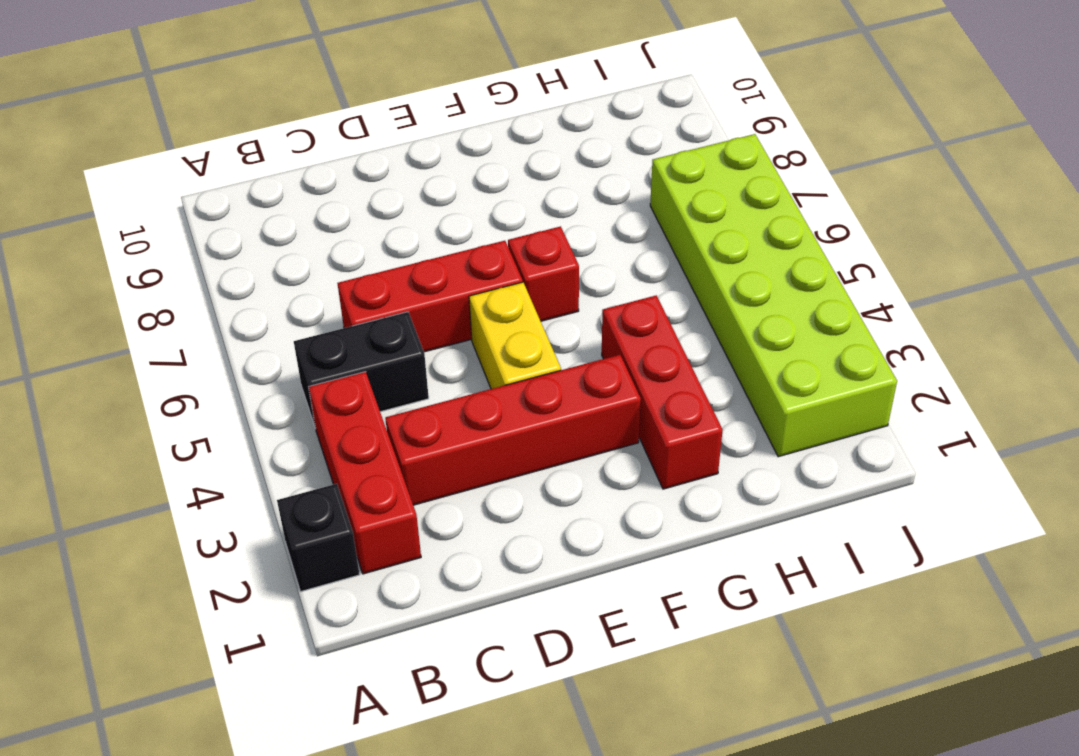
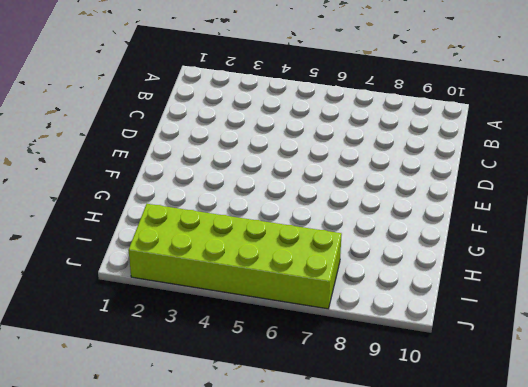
none -> black brick A2 level 1
none -> red brick B2:B4 level 1

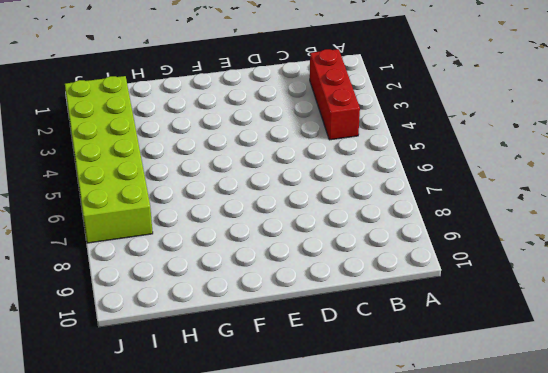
none -> black brick A2 level 1
none -> black brick B5:C5 level 1

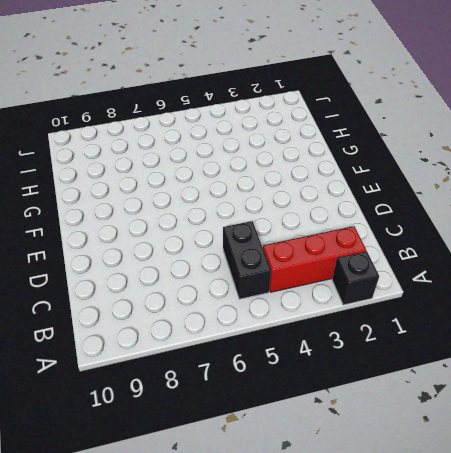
none -> red brick C3:F3 level 1
none -> red brick C6:E6 level 1

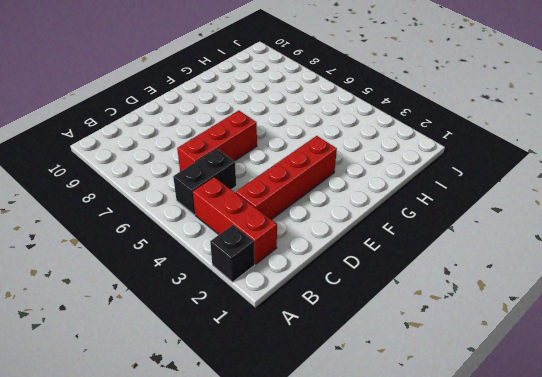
none -> yellow brick E4:E5 level 1
none -> red brick F6 level 1

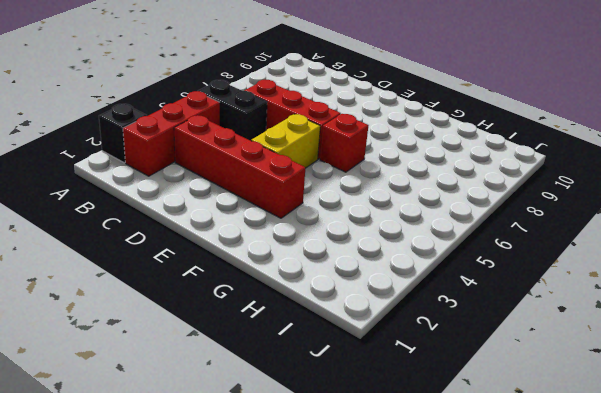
none -> red brick G2:G4 level 1
none -> lime brick I2:J7 level 1

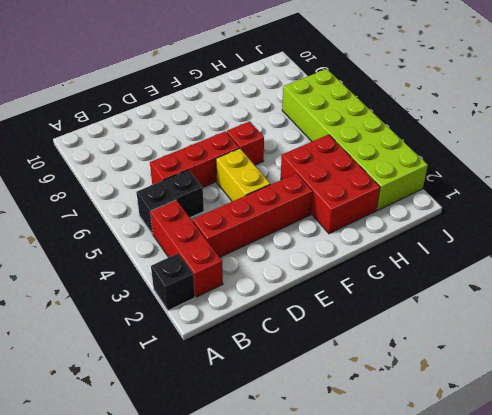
red brick G2:H4 level 1 -> red brick G2:G4 level 1

